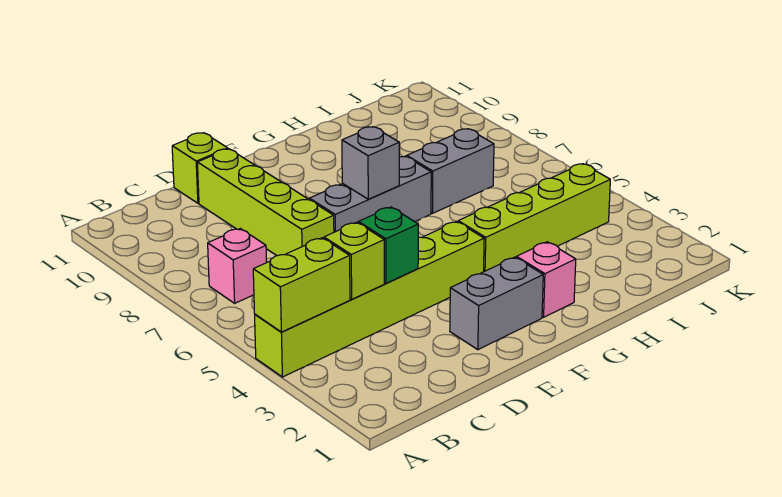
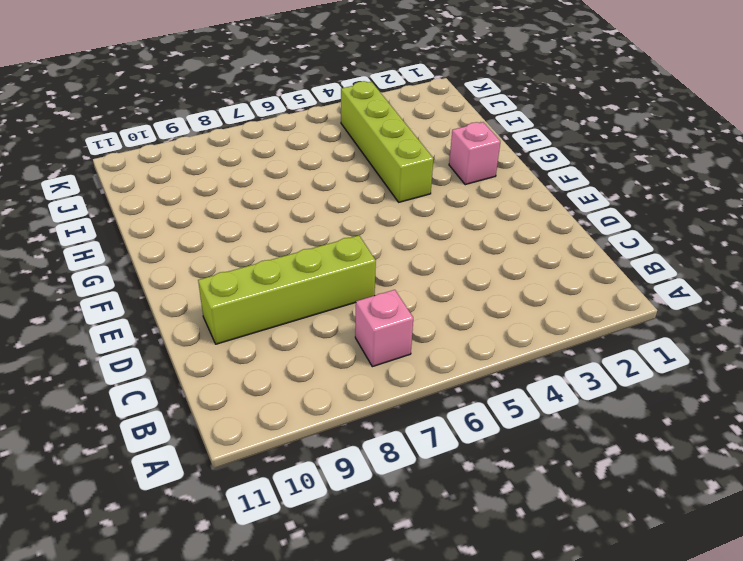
none -> lime brick A4:F4 level 1
none -> lime brick D11 level 1
none -> grey brick E2:F2 level 1

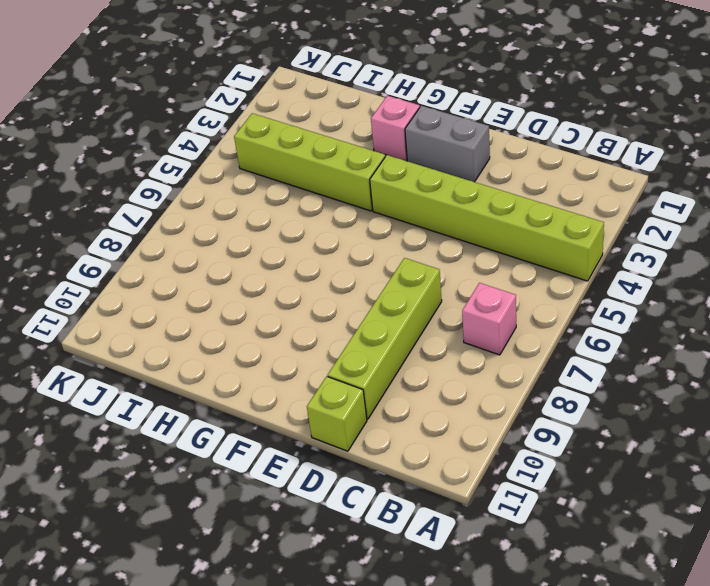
none -> grey brick E7:G7 level 1
none -> grey brick H7:I7 level 1
none -> lime brick A4:B4 level 2

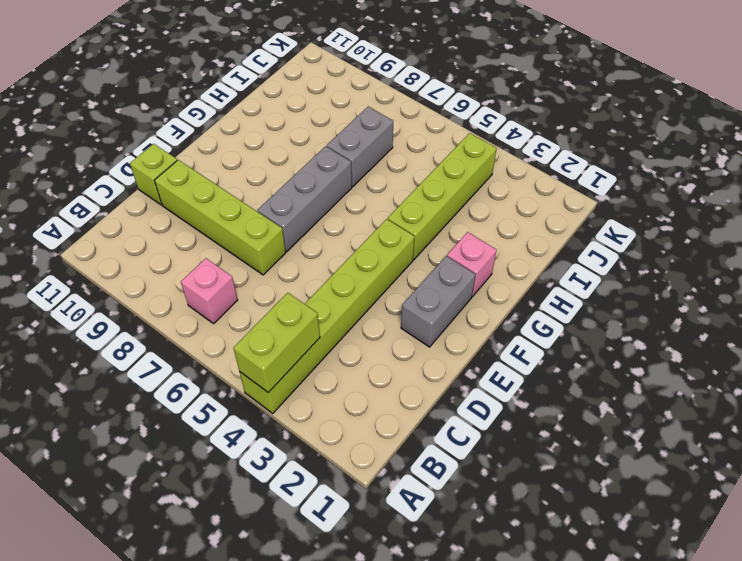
none -> lime brick C4 level 2
none -> green brick D4 level 2
none -> grey brick F7 level 2

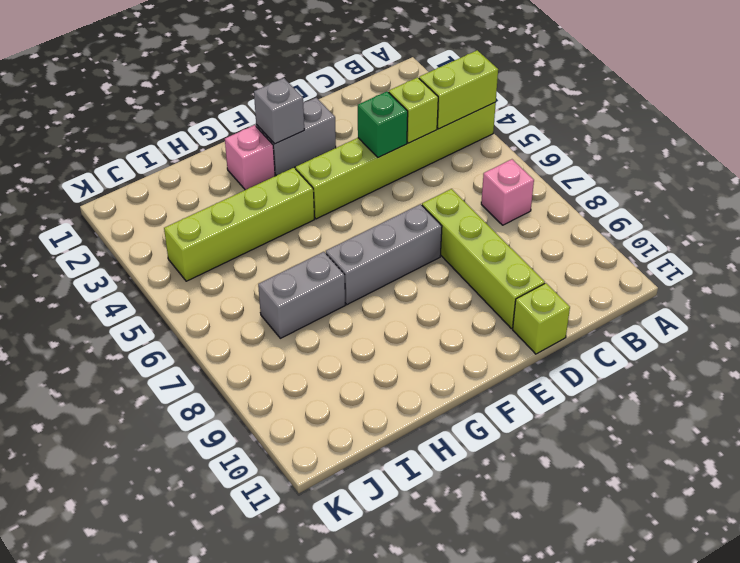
grey brick F2 level 2 -> grey brick F7 level 2

